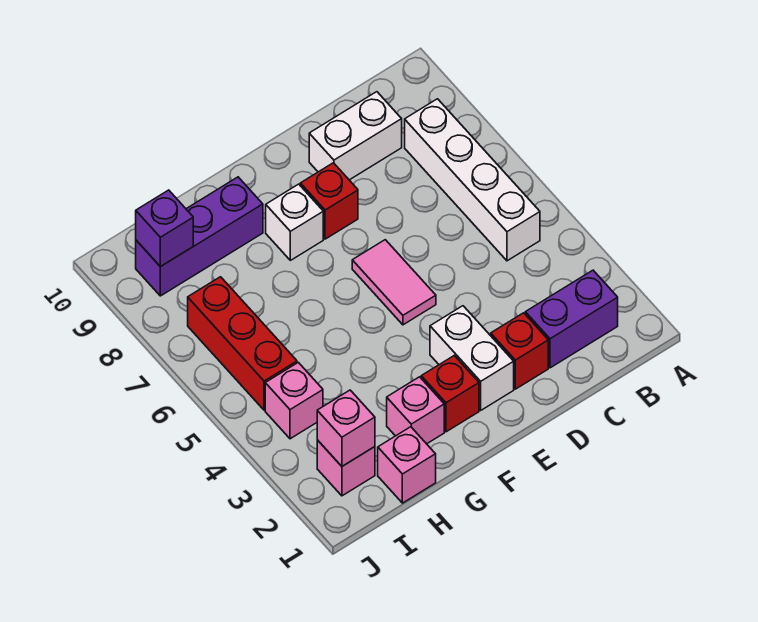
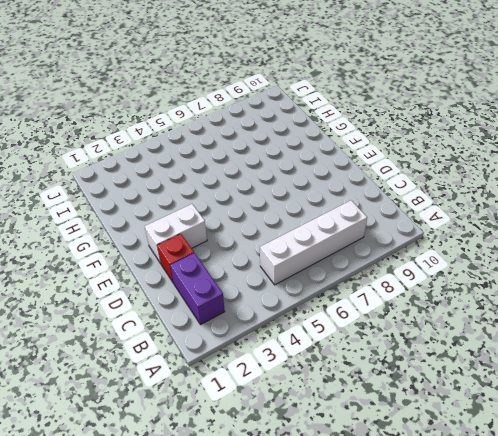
none -> white brick C9:D9 level 1
none -> pink tile E5:E6 level 1
none -> red brick E8 level 1

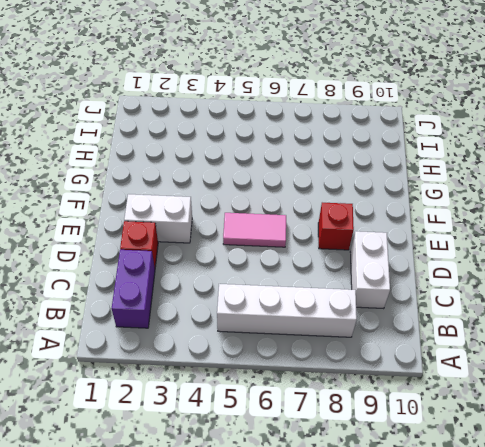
none -> red brick F2 level 1
none -> white brick F8 level 1
none -> pink brick G2 level 1

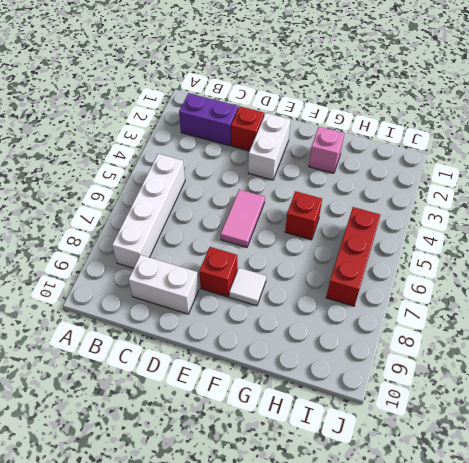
white tile F8 level 1 -> white brick F8 level 1
red brick G5 level 1 -> red brick F2 level 1
none -> purple brick G9:I9 level 1
none -> pink brick H1 level 1
none -> pink brick I2 level 1

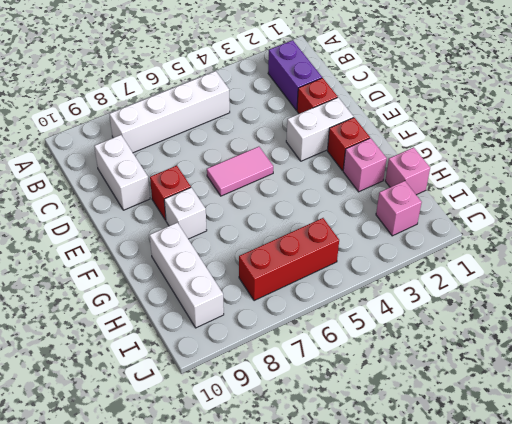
white brick G9:I9 level 1 -> purple brick G9:I9 level 1
none -> pink brick I4 level 1
none -> pink brick I2 level 2
none -> purple brick I9 level 2

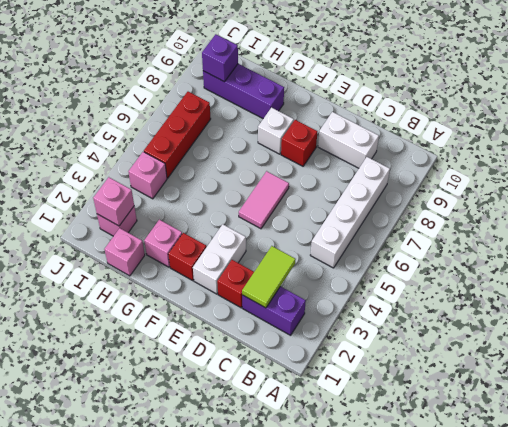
lime tile C2:C3 level 2 -> none

